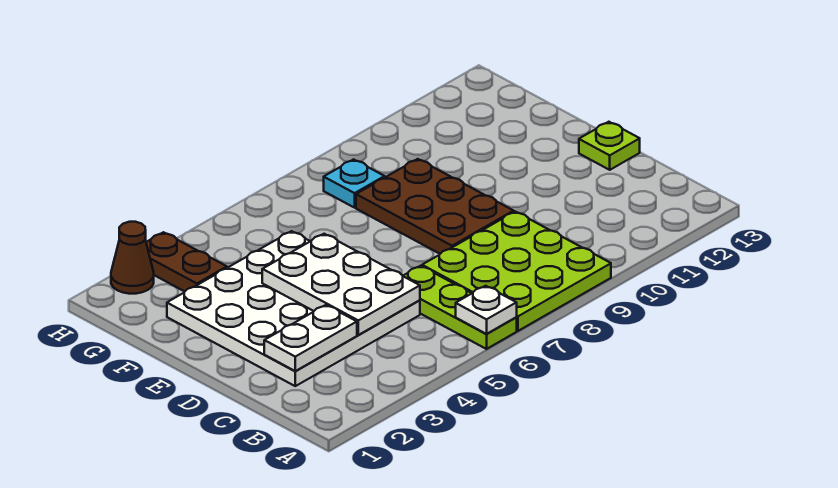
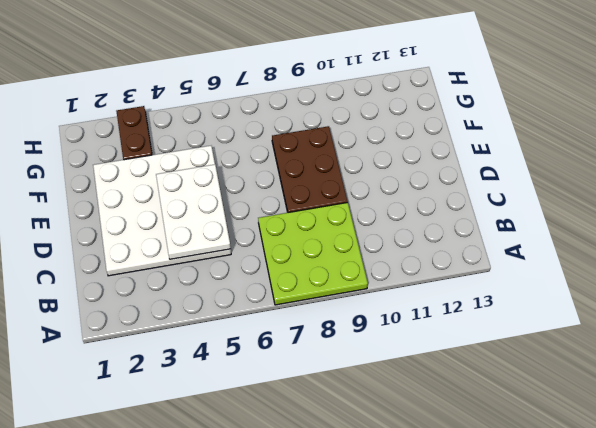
none -> lime plate A6:C6 level 1
none -> lime plate D13 level 1

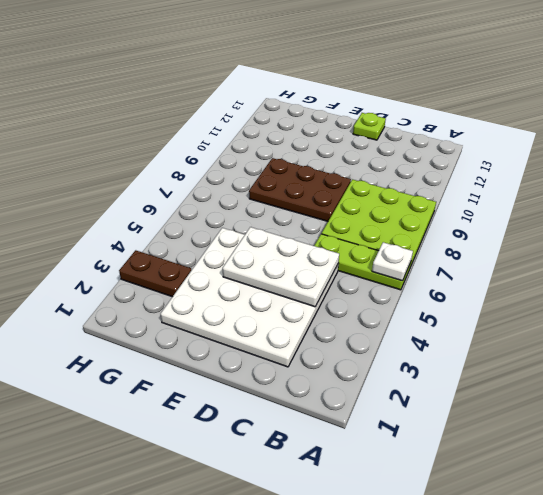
none -> cyan plate G8 level 1
none -> brown cone H2 level 1

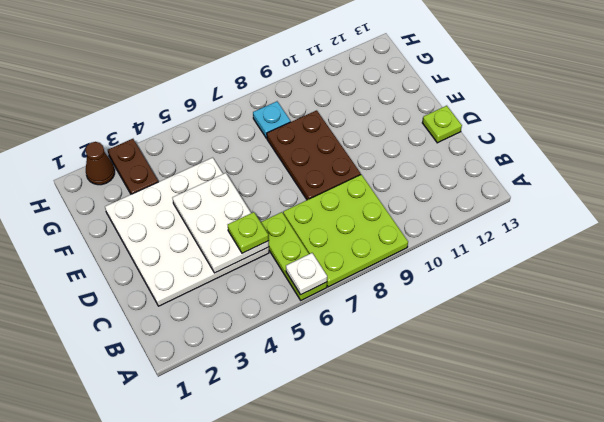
lime plate C5 level 3 -> none
none -> white plate C2:C3 level 2

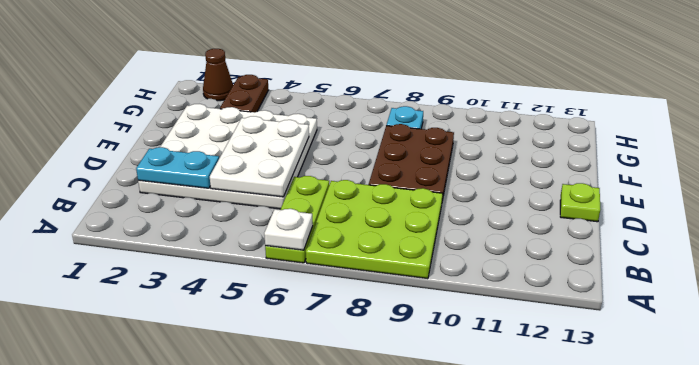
cyan plate C2:C3 level 2 -> white plate C2:C3 level 2

